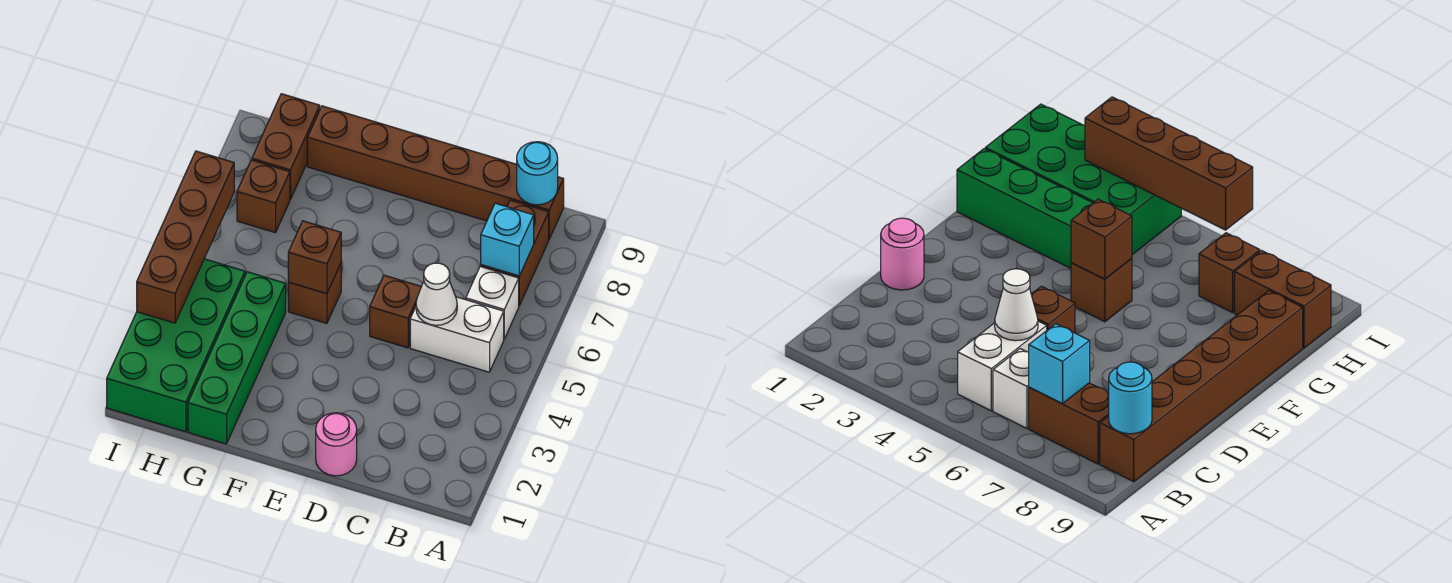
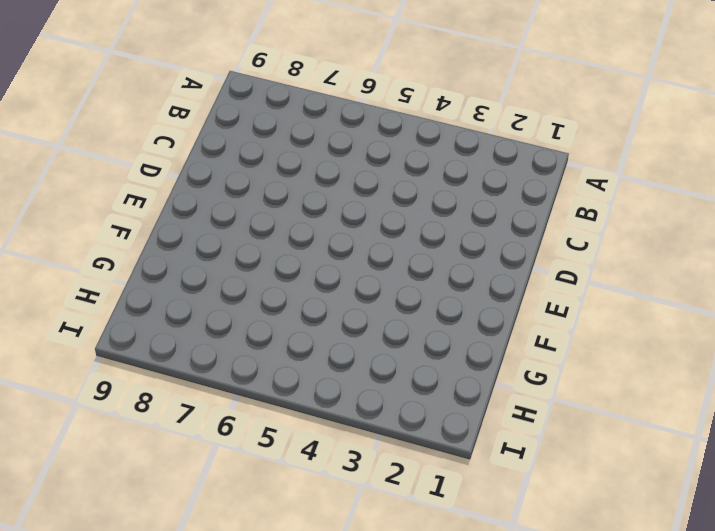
none -> white brick B5:C5 level 1
none -> white brick B6 level 1
none -> brown brick B7:B8 level 1

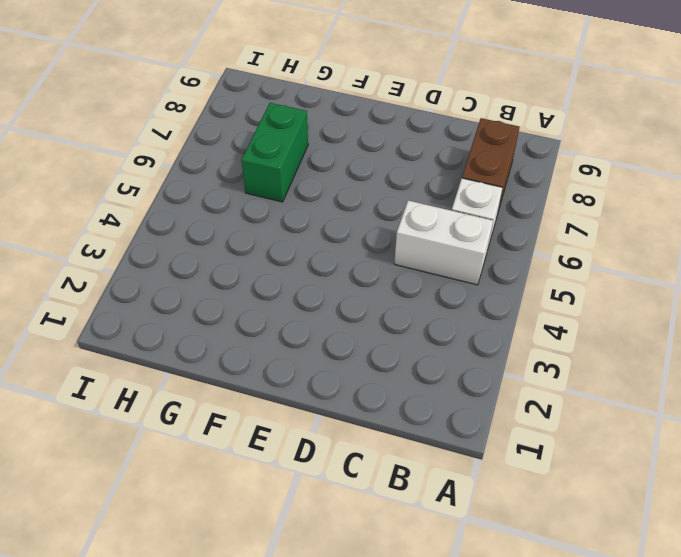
green brick G6:G7 level 1 -> none
none -> brown brick B9:G9 level 1
none -> pink round brick D1 level 1
none -> brown brick D5 level 1

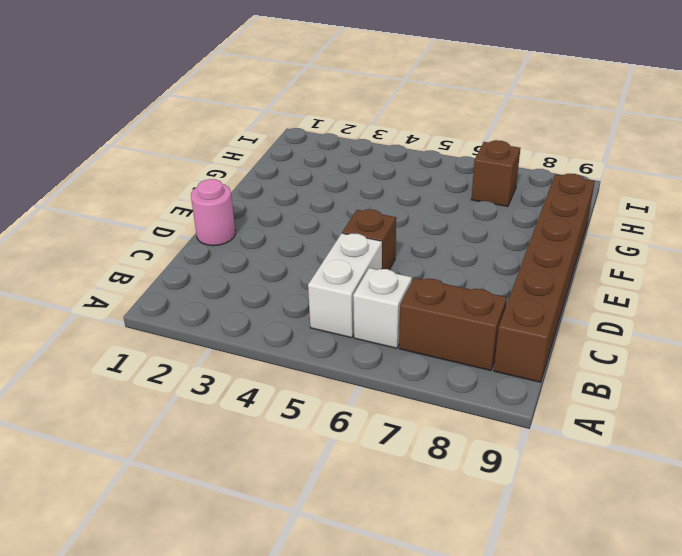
none -> brown brick F5 level 1
none -> green brick G1:G4 level 1
none -> green brick H1:I4 level 1

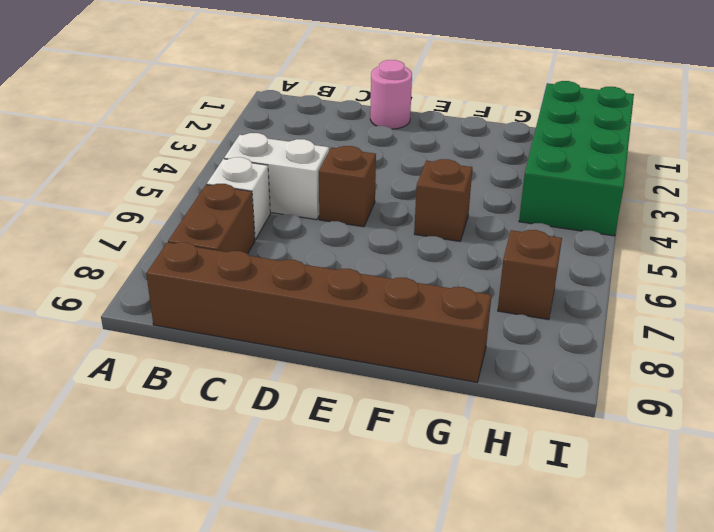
none -> green brick G1:G4 level 1
none -> brown brick H8:H9 level 1
none -> cyan brick B7 level 2

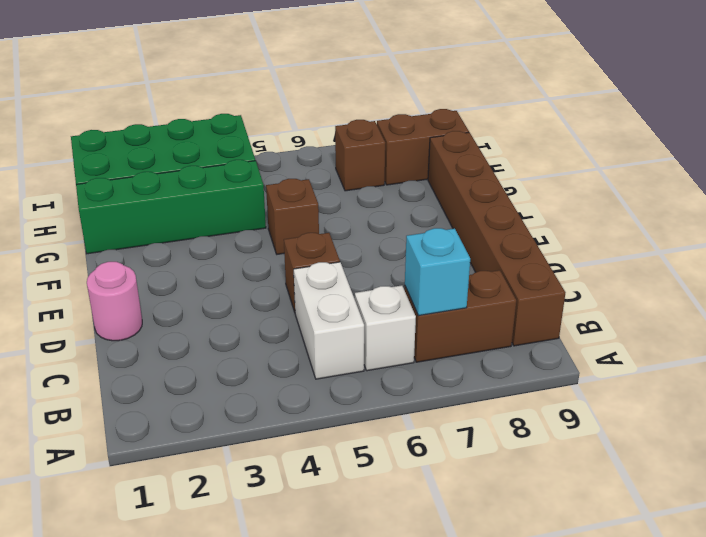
none -> cyan round brick B9 level 2
none -> white cone C5 level 2
none -> brown brick F5 level 2

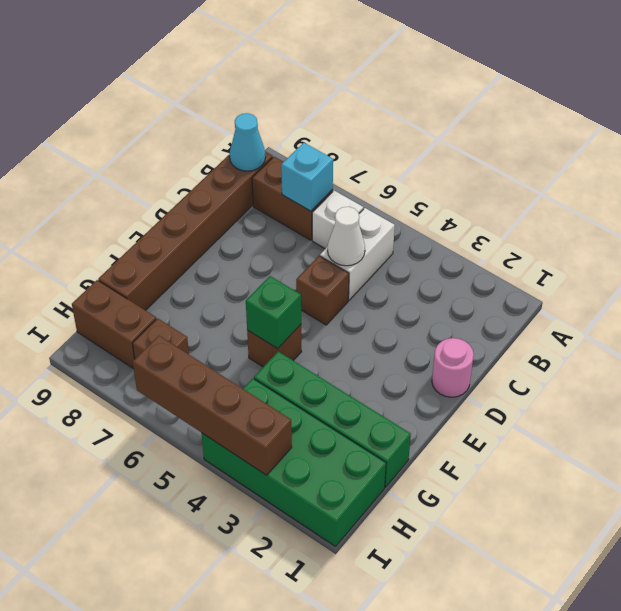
cyan cone B9 level 2 -> cyan round brick B9 level 2
green brick F5 level 2 -> brown brick F5 level 2

